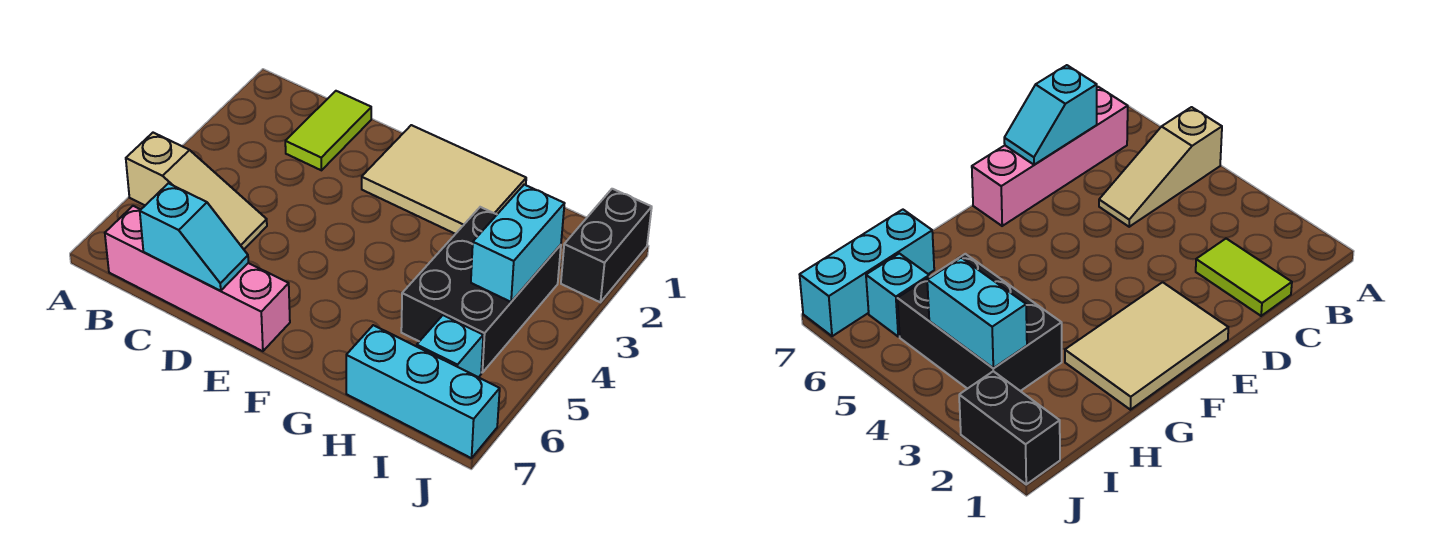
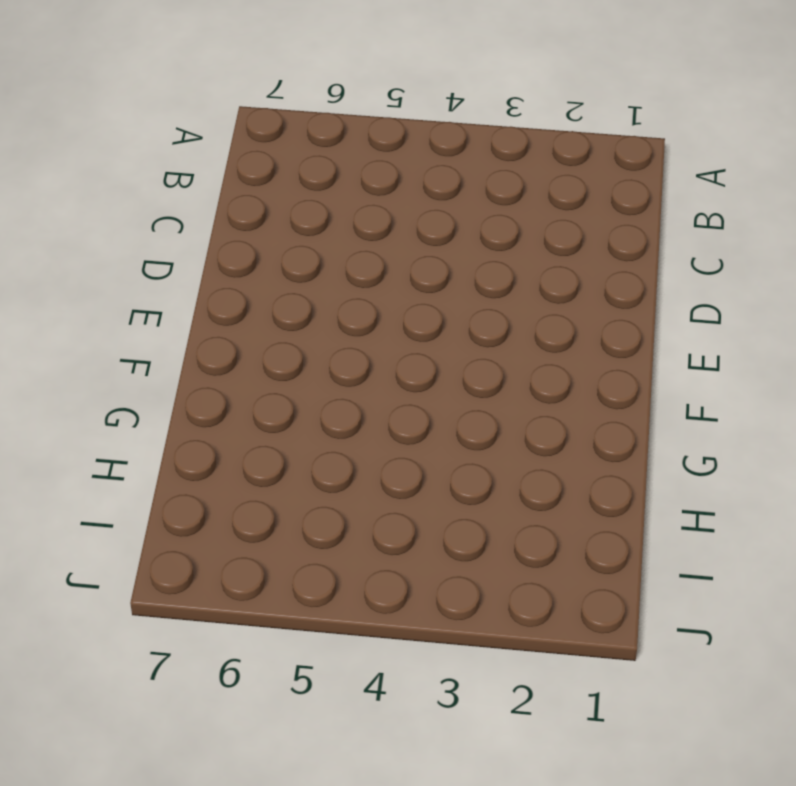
none -> tan slope A5:C5 level 1 top A
none -> pink brick B7:E7 level 1

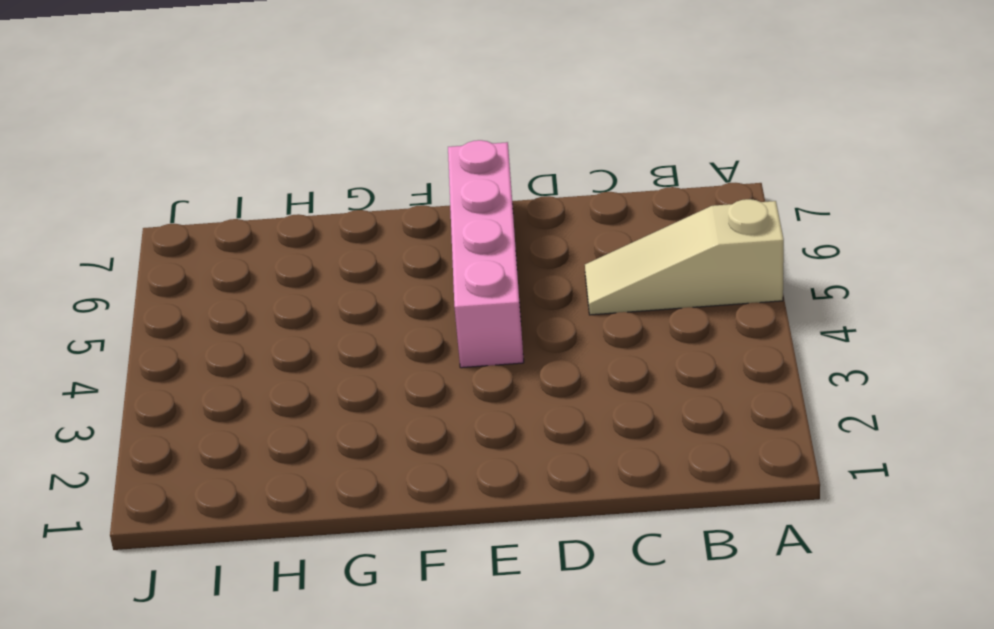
pink brick E4:E7 level 1 -> pink brick B7:E7 level 1
none -> lime tile C1:C2 level 1
none -> tan tile E1:G2 level 1

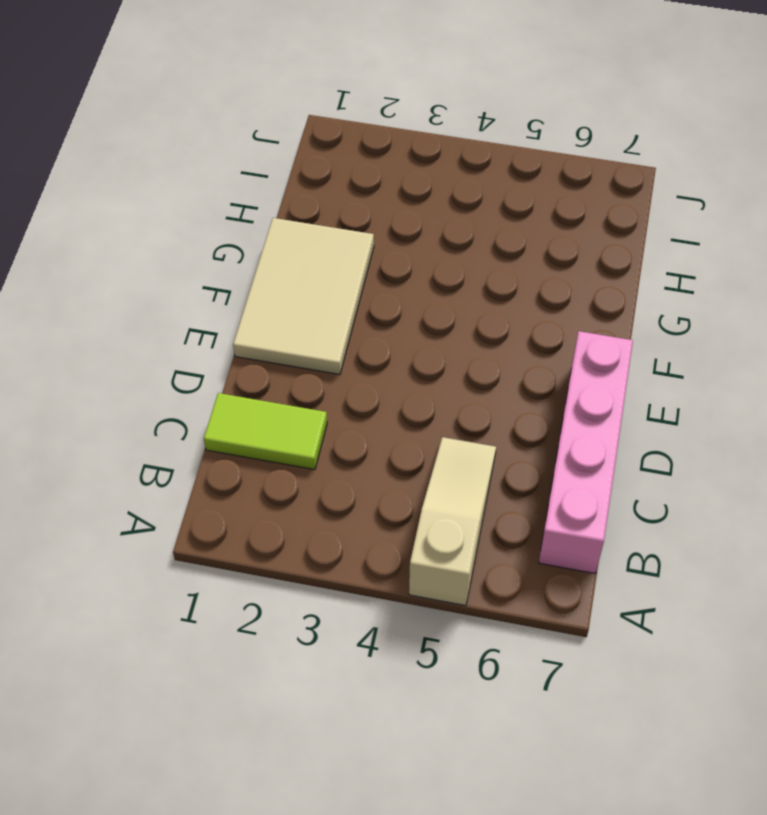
none -> black brick H3:I5 level 1
none -> cyan brick H7:J7 level 1

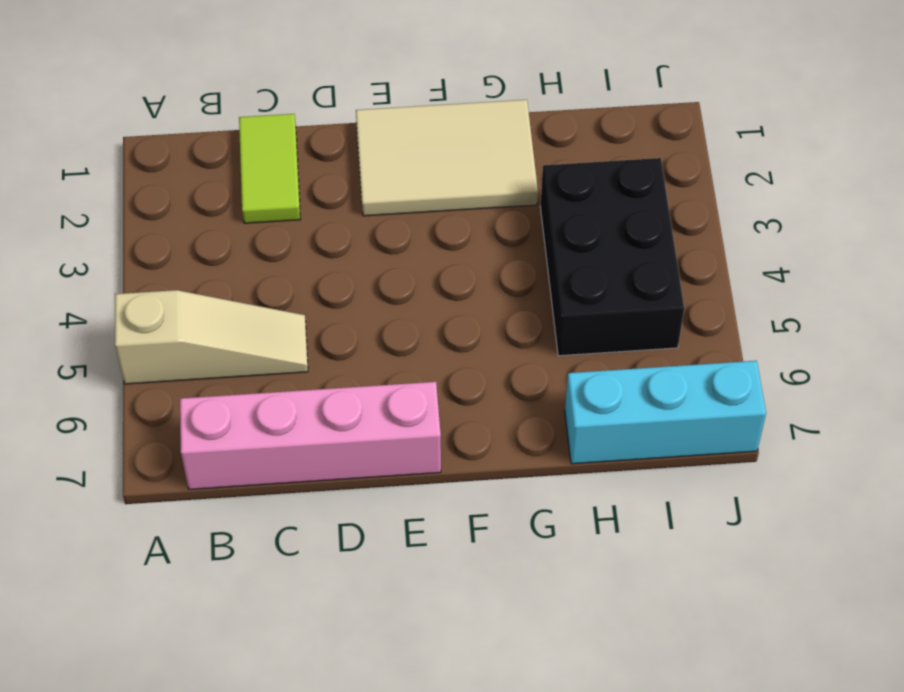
none -> cyan brick I6 level 1
none -> black brick J1:J2 level 1

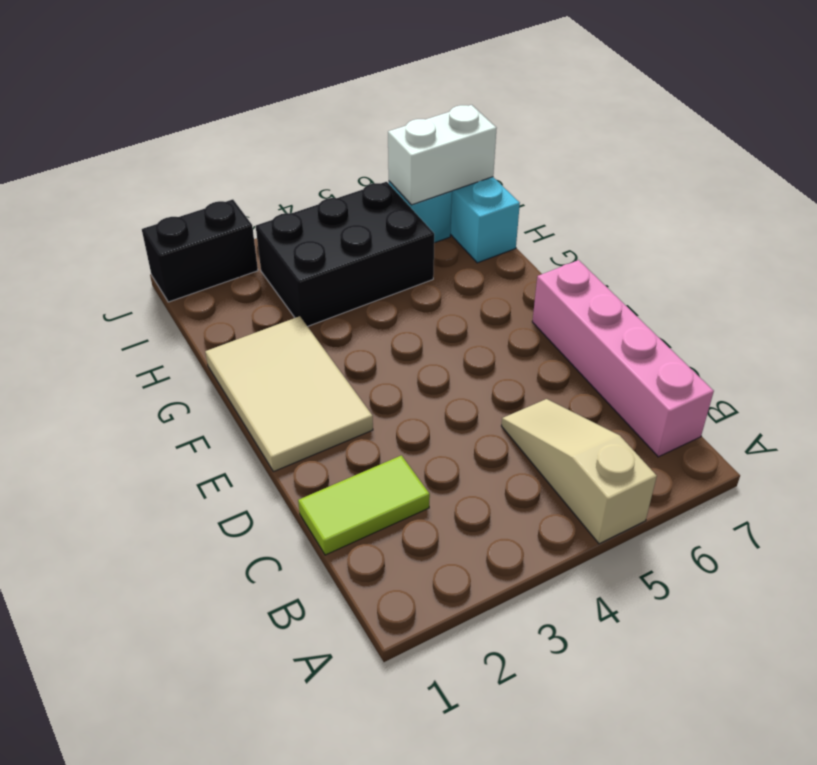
white brick I6:I7 level 2 -> none
none -> cyan slope C7:D7 level 2 top C
none -> cyan brick I3:I4 level 2

